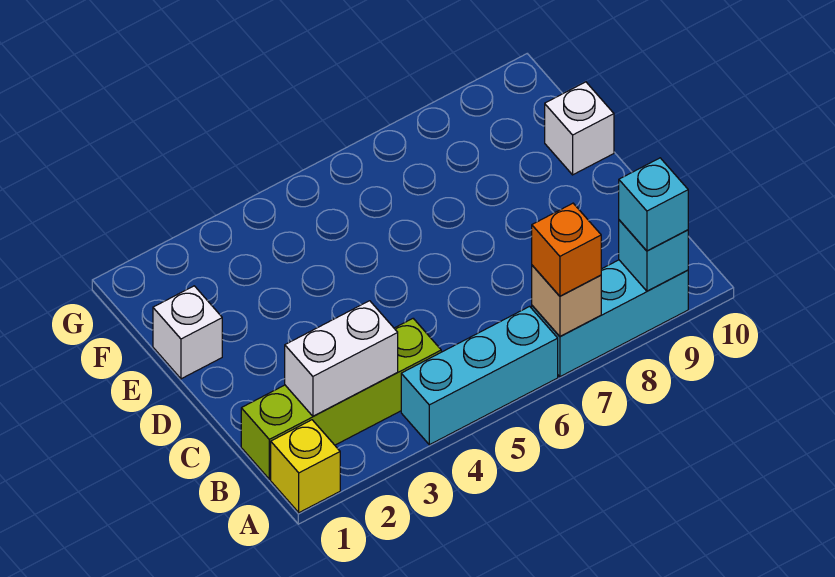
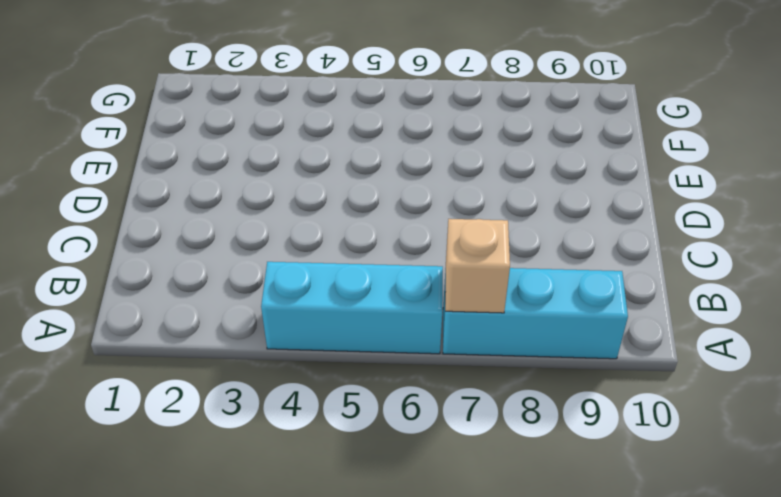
none -> yellow brick A1 level 1
none -> lime brick B1:B4 level 1

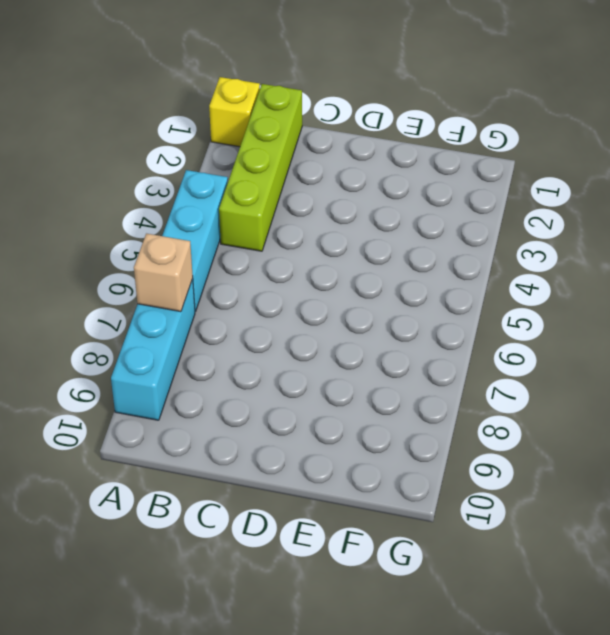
none -> white brick E1 level 1
none -> white brick E10 level 1

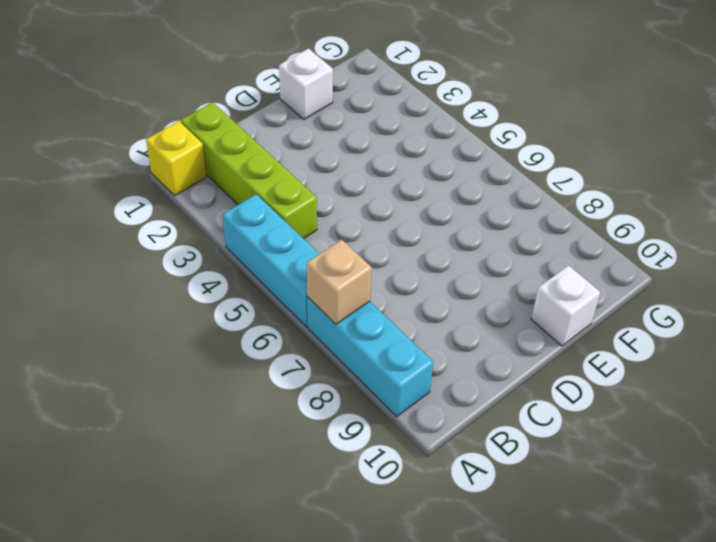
none -> cyan brick A9 level 2
none -> white brick B2:B3 level 2

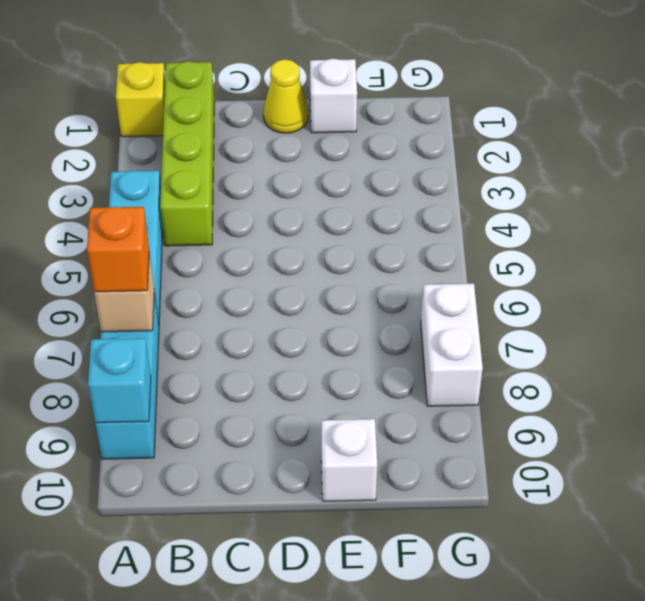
yellow cone D1 level 1 -> none
white brick G7:G8 level 1 -> white brick B2:B3 level 2
none -> cyan brick A9 level 3

